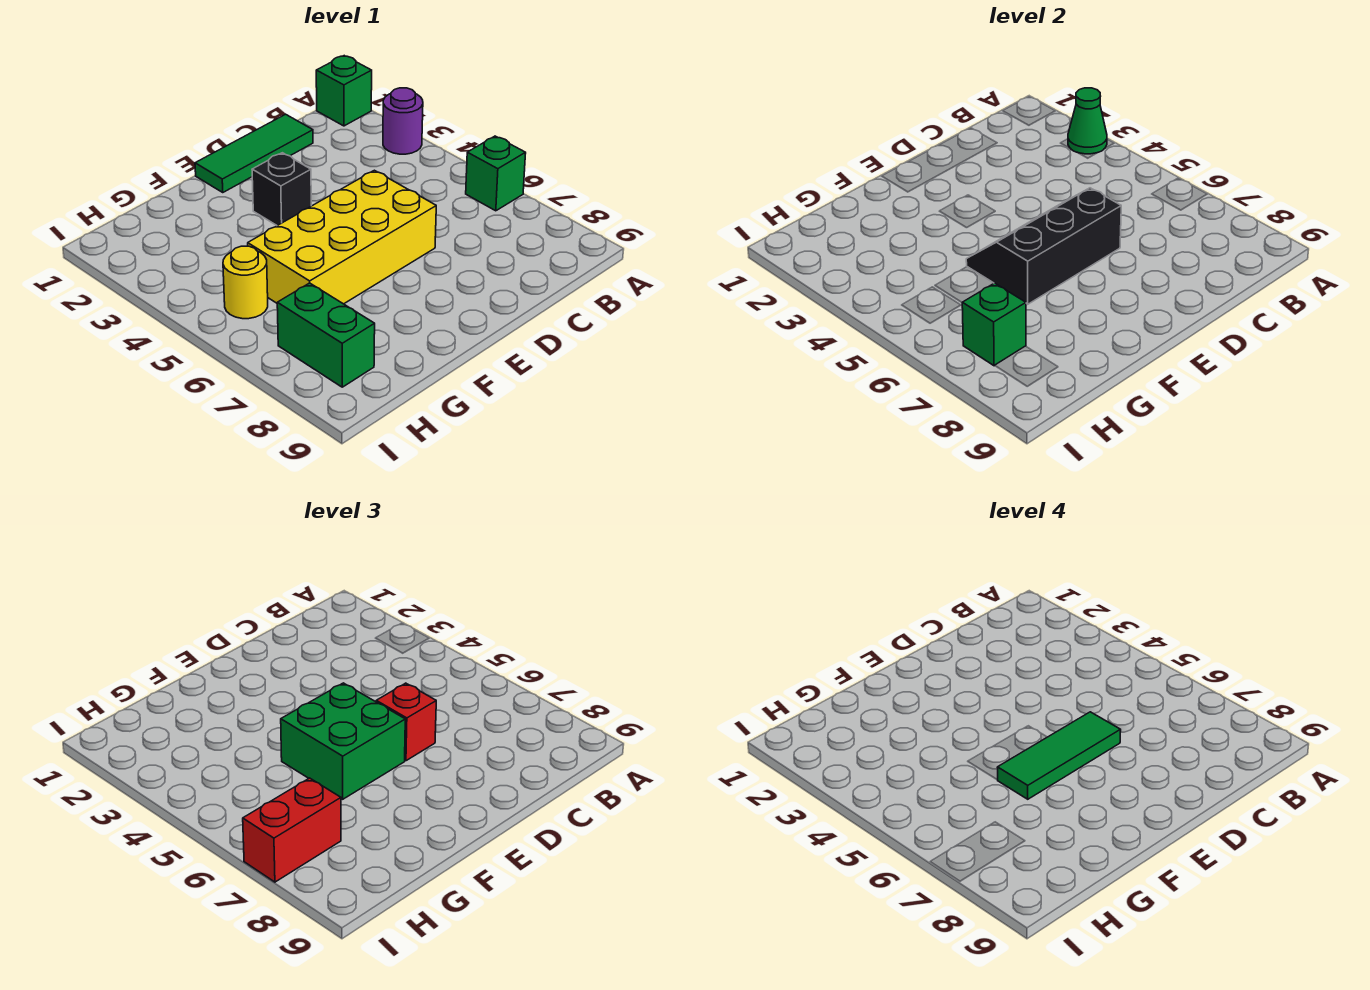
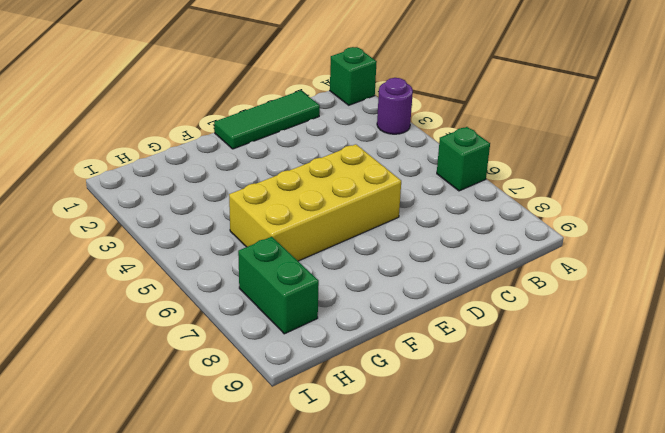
none -> black brick E3 level 1
none -> yellow round brick H5 level 1
none -> green cone A3 level 2

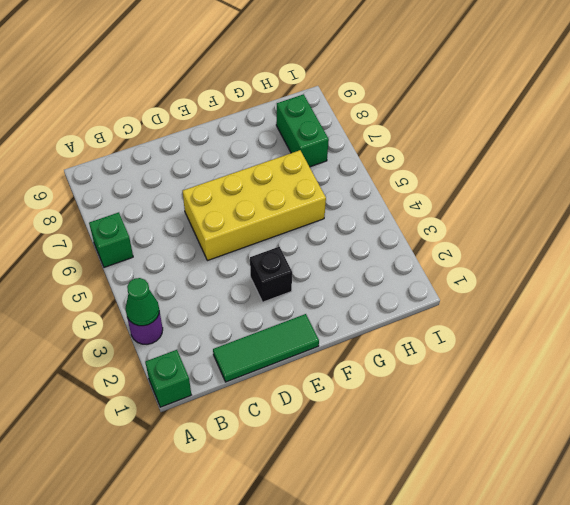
none -> yellow round brick H5 level 1
none -> black slope D5:F6 level 2 top 6
none -> green brick H7 level 2

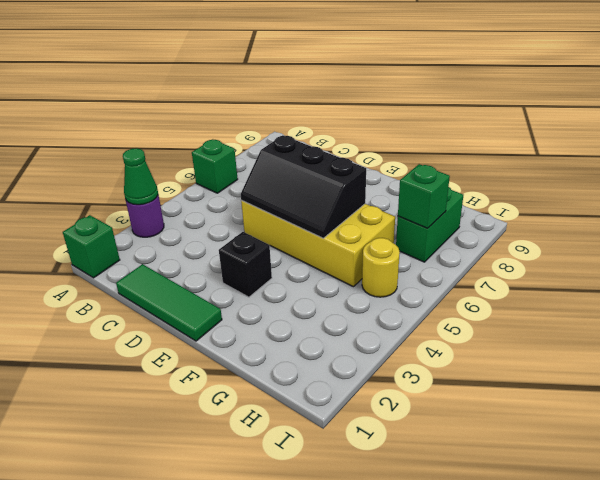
none -> red brick D6 level 3
none -> green brick E5:F6 level 3
none -> red brick H7:I7 level 3

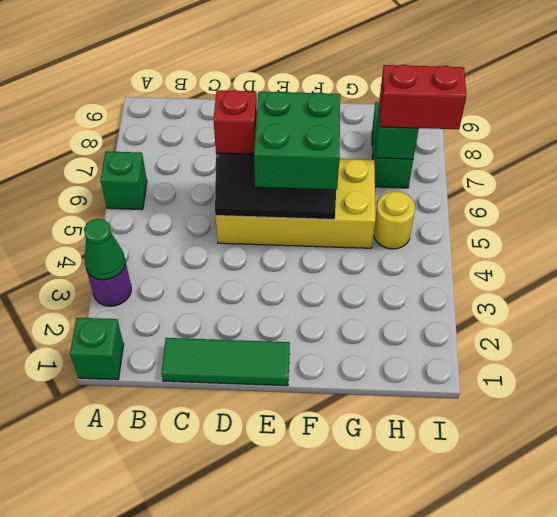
none -> black brick E3 level 1
none -> green tile D6:F6 level 4

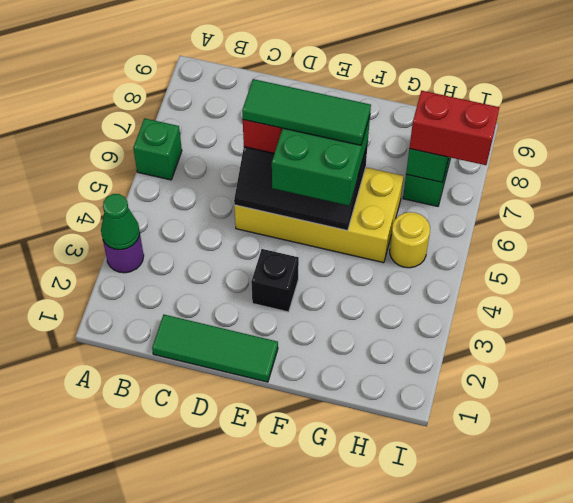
none -> green brick A1 level 1

